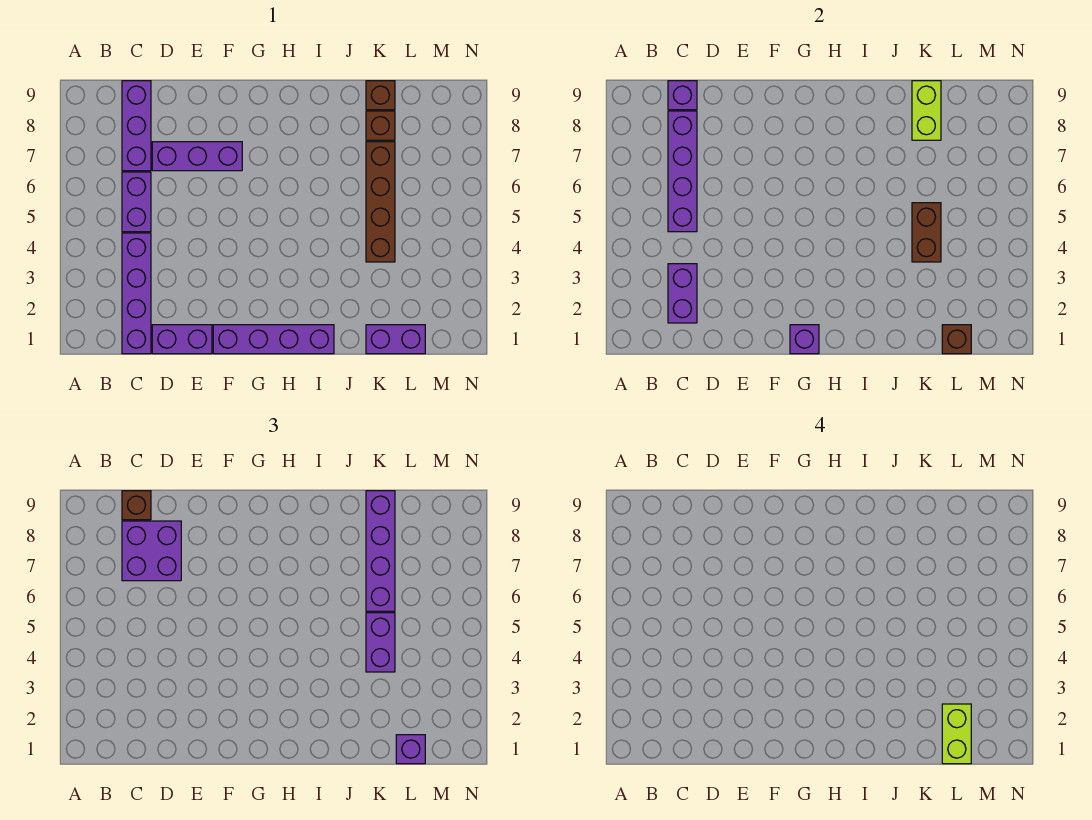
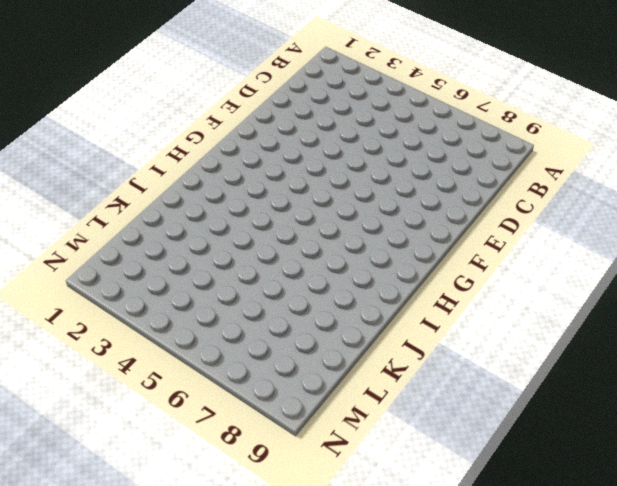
none -> purple brick C1:C4 level 1
none -> purple brick C5:C6 level 1
none -> purple brick C7:C9 level 1

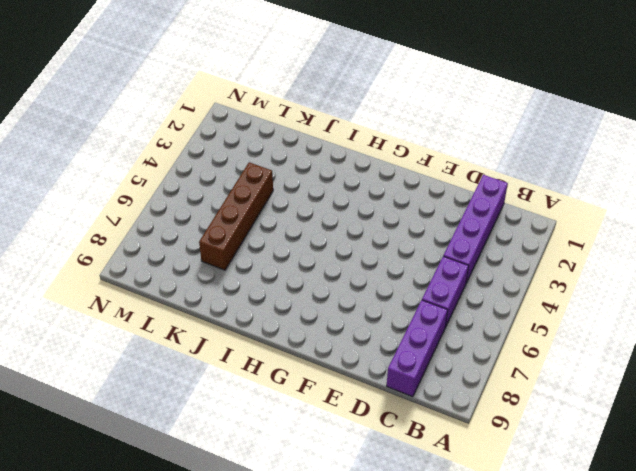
none -> purple brick D1:E1 level 1
none -> purple brick D7:F7 level 1
none -> purple brick F1:I1 level 1

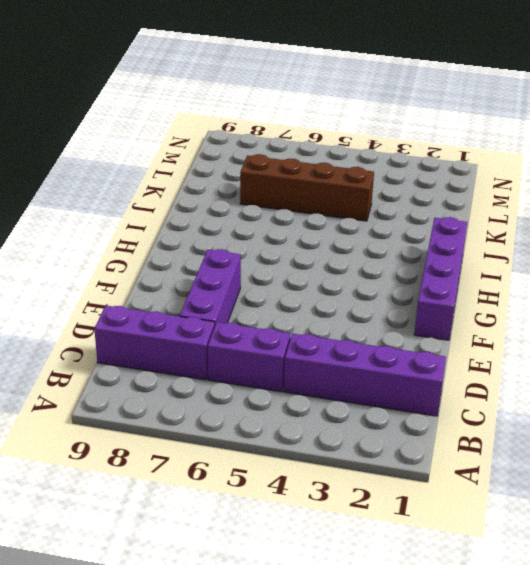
none -> purple brick D1:E1 level 1
none -> purple brick K1:L1 level 1
none -> brown brick K8 level 1

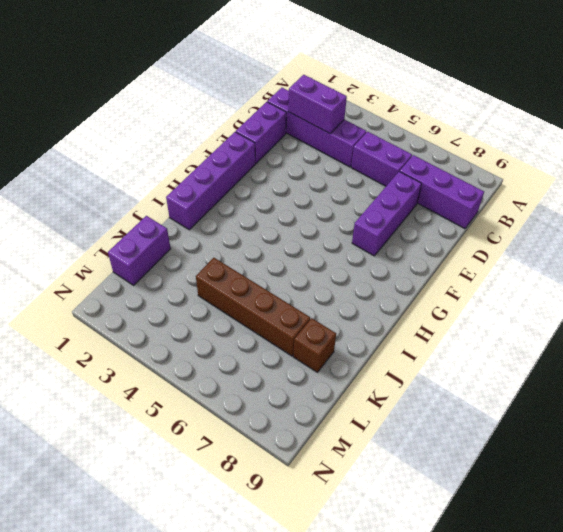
none -> brown brick K9 level 1
none -> purple brick C5:C8 level 2
none -> purple brick C9 level 2

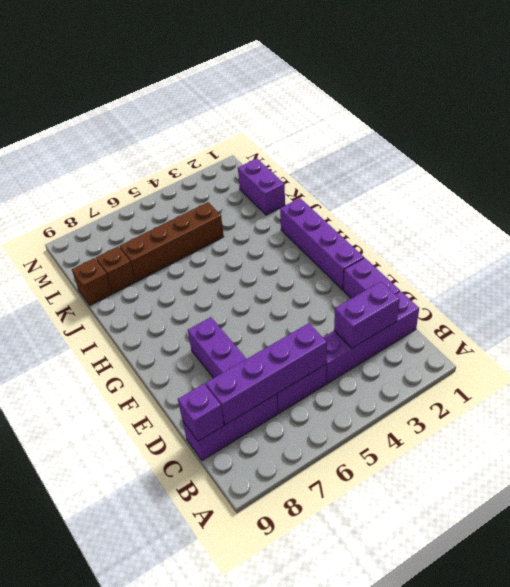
none -> purple brick G1 level 2
none -> brown brick K4:K5 level 2
none -> lime brick K8:K9 level 2

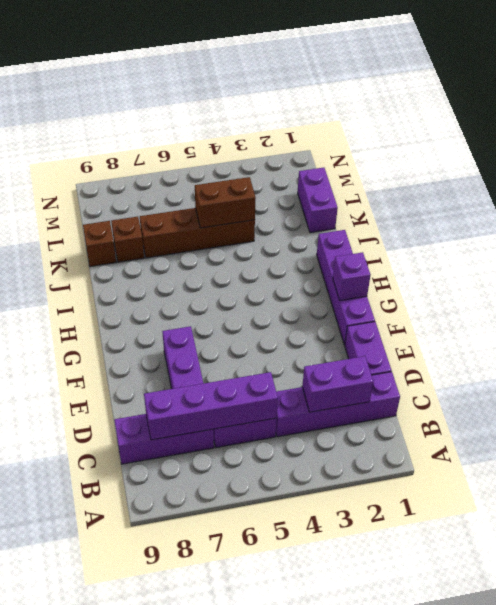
none -> purple brick C9 level 2
none -> lime brick K8:K9 level 2
none -> brown brick L1 level 2

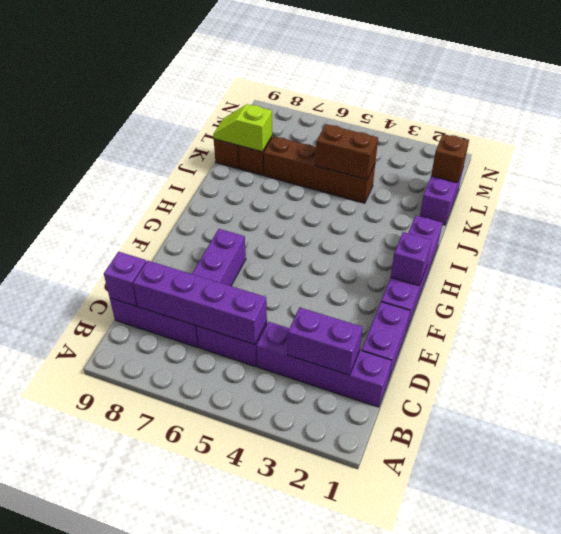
lime slope K8:K9 level 2 top 8 -> lime brick K8:K9 level 2
none -> purple brick C7:D8 level 3
none -> brown brick C9 level 3
none -> purple brick K4:K5 level 3

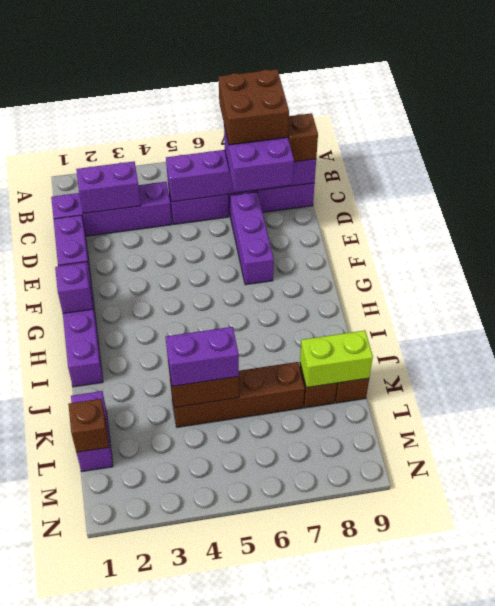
brown brick B7:C8 level 4 -> none
none -> purple brick K6:K9 level 3
none -> purple brick L1 level 3
none -> lime brick L1:L2 level 4

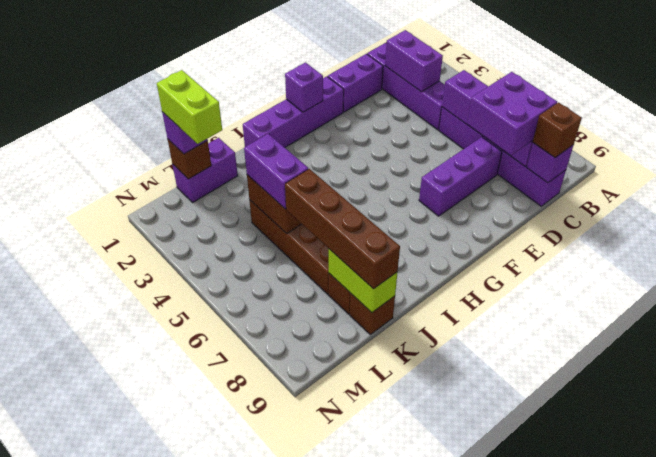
brown brick K6:K9 level 3 -> purple brick K6:K9 level 3

